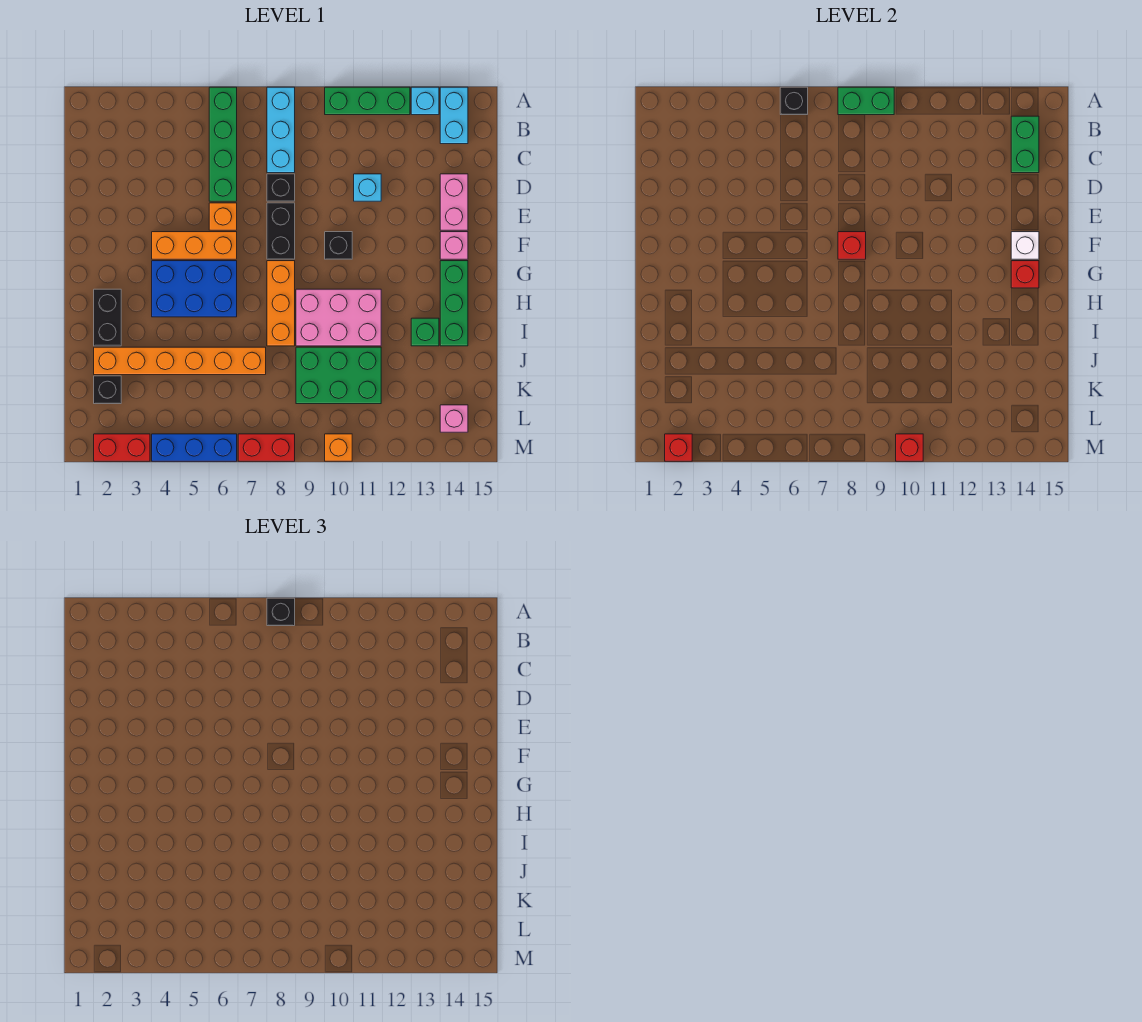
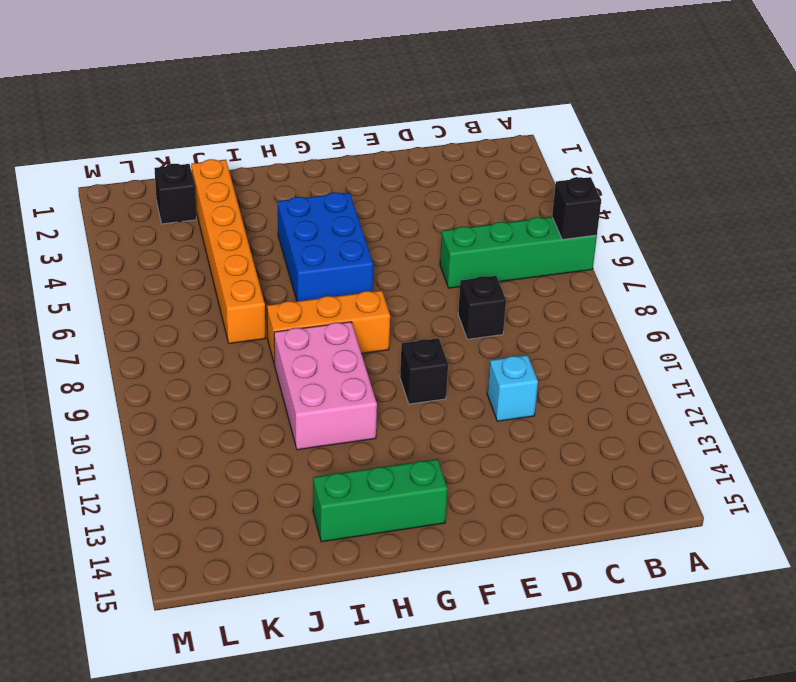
none -> cyan brick A8:C8 level 1
none -> green brick A10:A12 level 1
none -> cyan brick A13 level 1
none -> cyan brick A14:B14 level 1

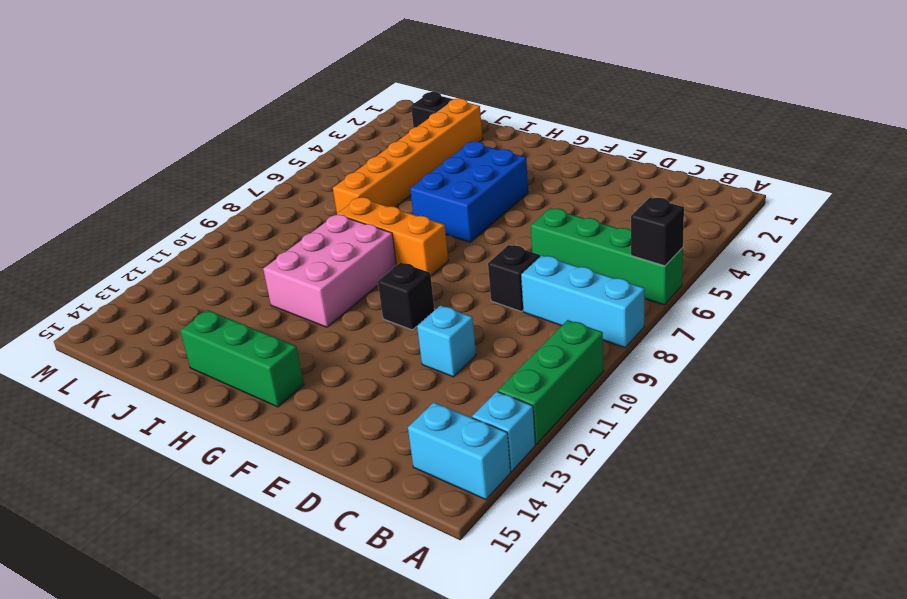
none -> pink brick D14:E14 level 1
none -> orange brick E6 level 1
none -> black brick E8:F8 level 1
none -> orange brick F4:F6 level 1

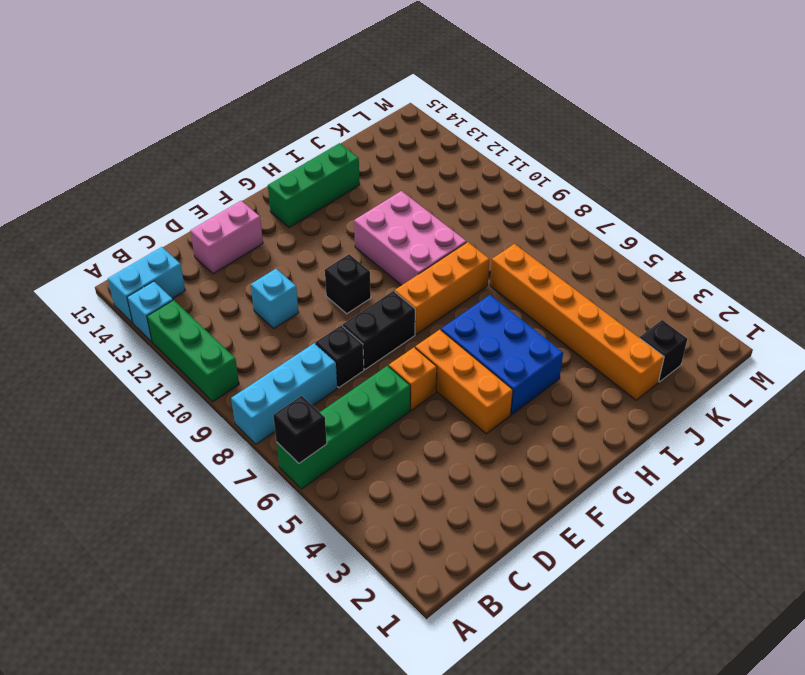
none -> pink brick F14 level 1
none -> black brick H2:I2 level 1
none -> green brick I13 level 1
none -> green brick J9:K11 level 1

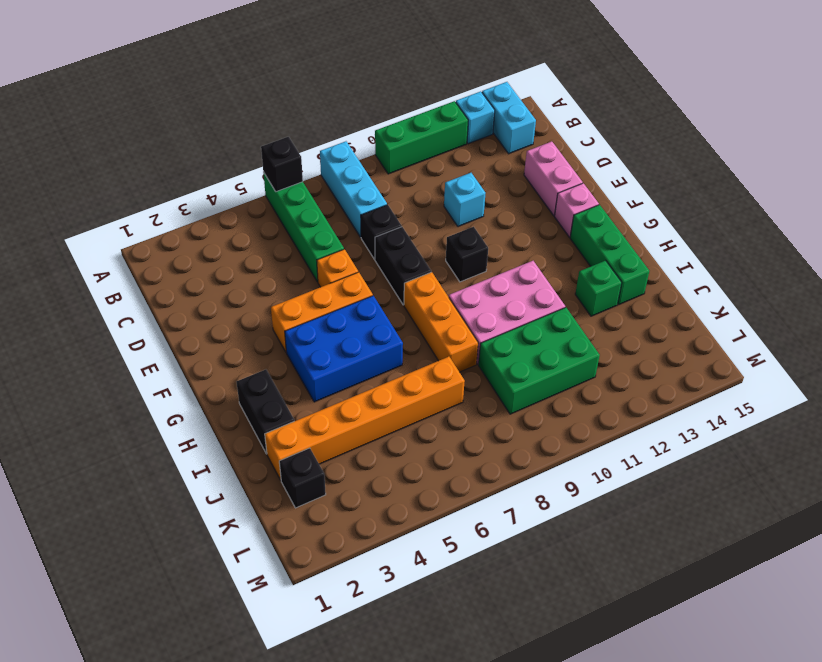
none -> pink brick L14 level 1
none -> red brick M2:M3 level 1
none -> blue brick M4:M6 level 1
none -> red brick M7:M8 level 1

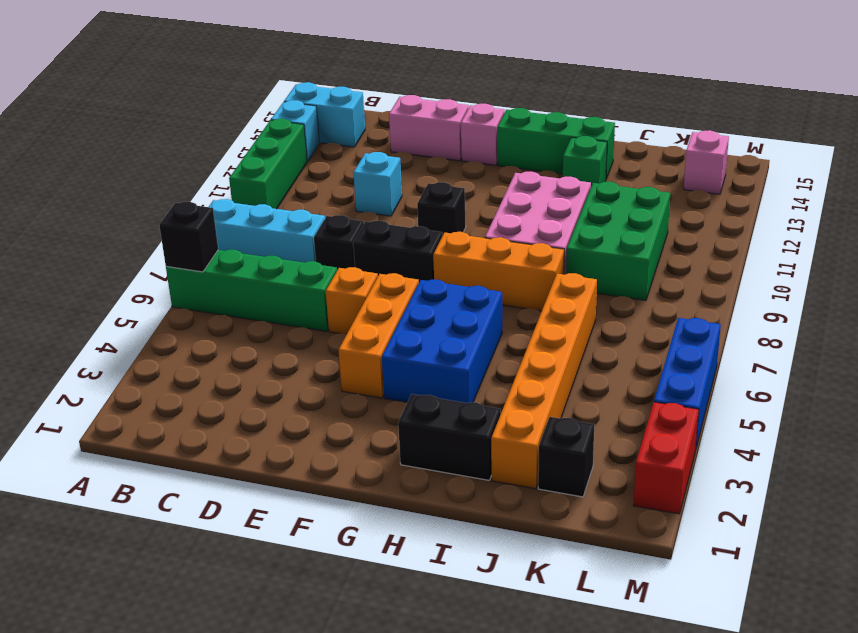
none -> red brick M7:M8 level 1
none -> orange brick M10 level 1
none -> green brick A8:A9 level 2
none -> green brick B14:C14 level 2

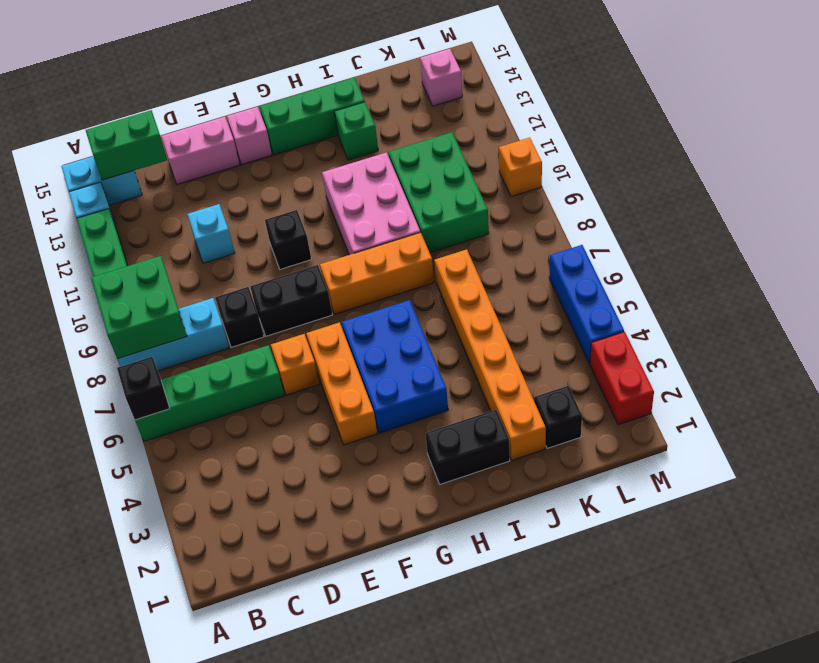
green brick A8:B9 level 2 -> green brick A8:A9 level 2
none -> red brick M7:M8 level 1
none -> red brick F8 level 2
none -> white brick F14 level 2
none -> red brick G14 level 2

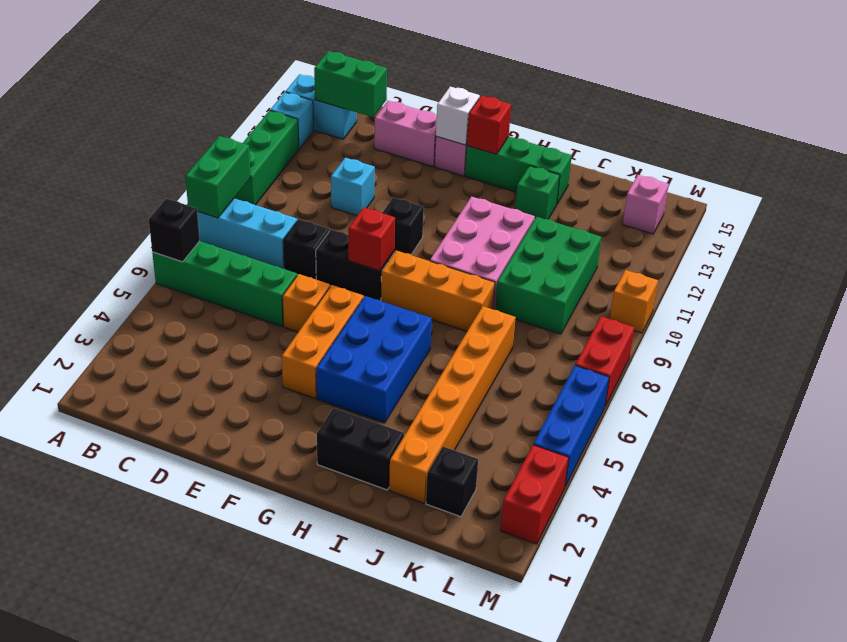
none -> red brick M2 level 2
none -> red brick M10 level 2
none -> black brick A8 level 3

